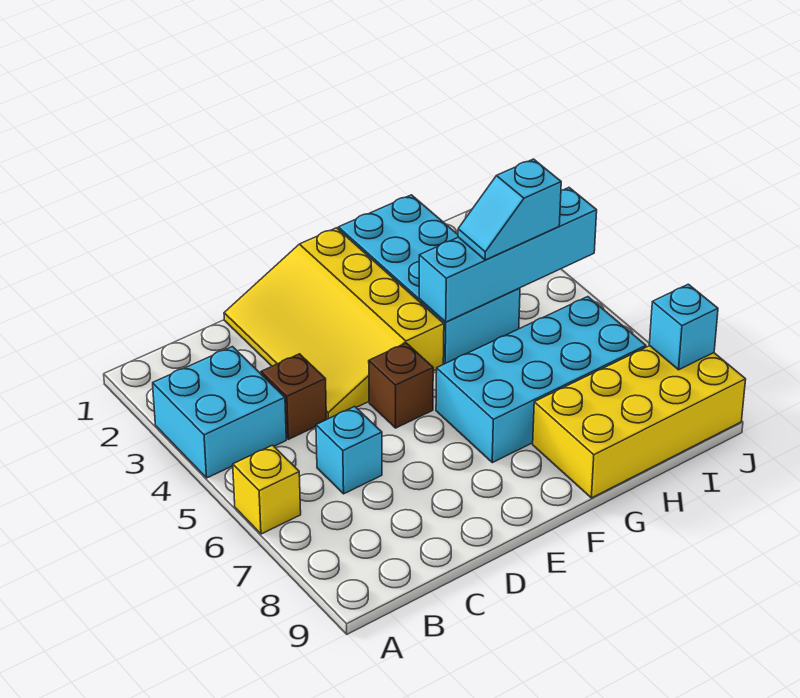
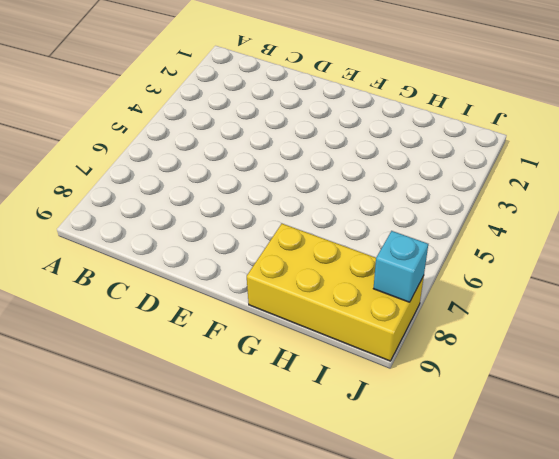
none -> cyan brick A3:B4 level 1
none -> yellow brick A6 level 1
none -> brown brick C4 level 1

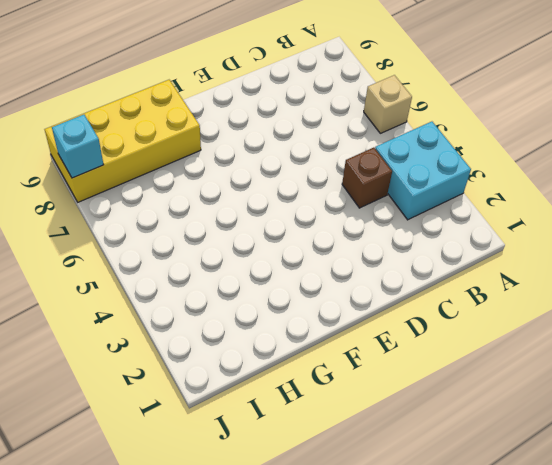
tan brick A6 level 1 -> yellow brick A6 level 1
none -> cyan brick C6 level 1
none -> yellow slope D1:F4 level 1 top F
none -> brown brick E5 level 1

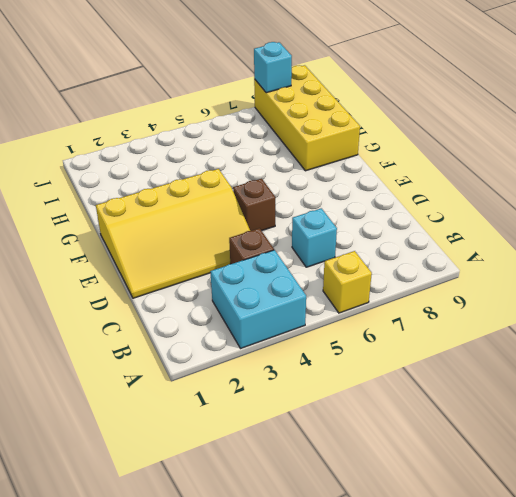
none -> cyan brick F6:I7 level 1
none -> cyan brick G1:H4 level 1
none -> cyan brick G4:J4 level 2

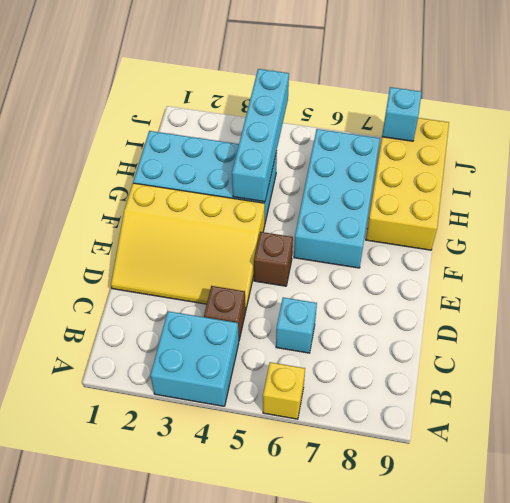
none -> cyan slope H4:I4 level 3 top I

